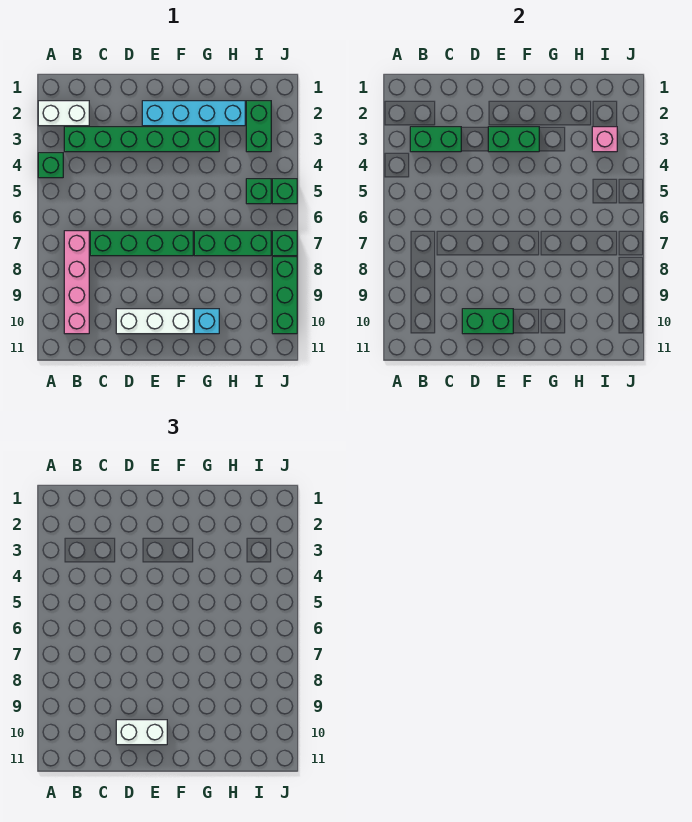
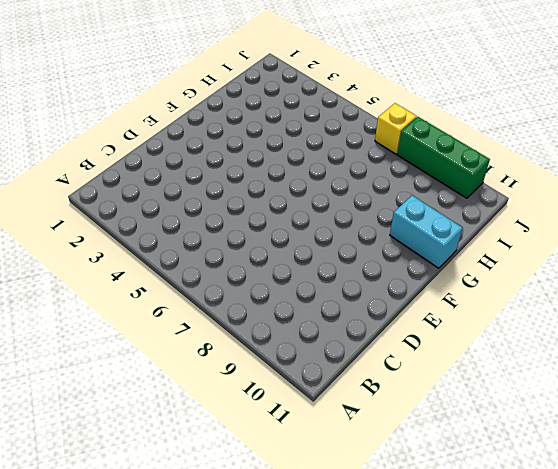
cyan brick G10:G11 level 1 -> cyan brick G10 level 1
yellow brick J7 level 1 -> green brick J7 level 1
none -> white brick A2:B2 level 1
none -> green brick A4 level 1
none -> green brick B3:G3 level 1

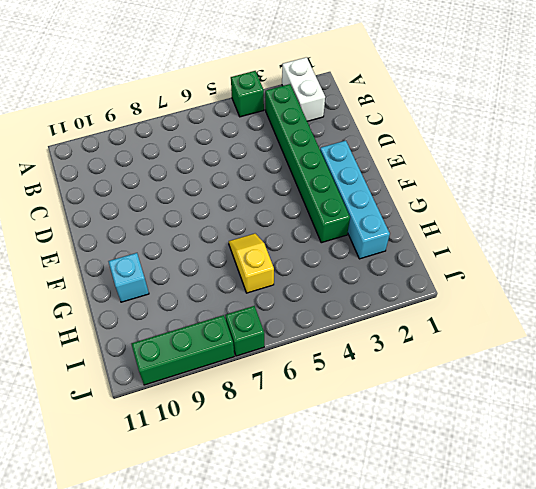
yellow slope G6:H6 level 1 top H -> none
none -> pink brick B7:B10 level 1
none -> green brick C7:F7 level 1
none -> white brick D10:F10 level 1

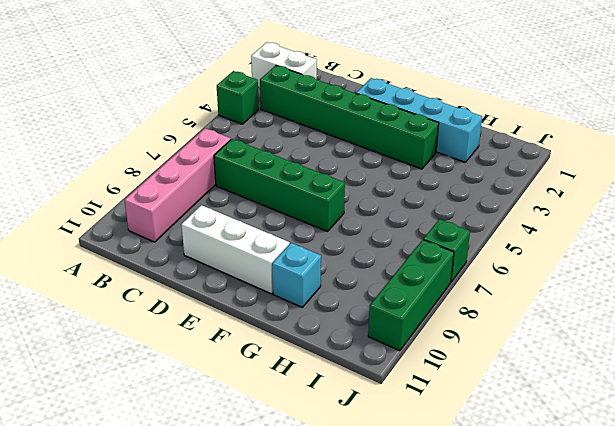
none -> green brick G7:I7 level 1
none -> green brick I2:I3 level 1
none -> green brick I5 level 1

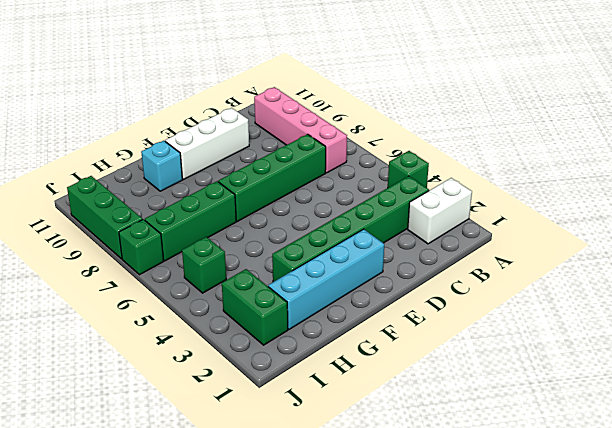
none -> green brick J5 level 1
none -> green brick B3:C3 level 2
none -> green brick D10:E10 level 2

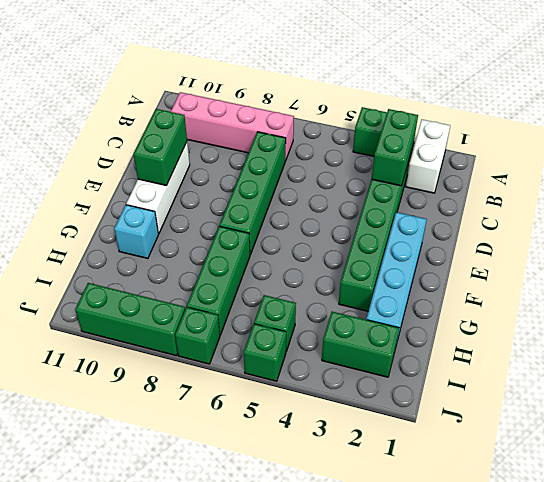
none -> green brick E3:F3 level 2
none -> pink brick I3 level 2
none -> white brick D10:E10 level 3

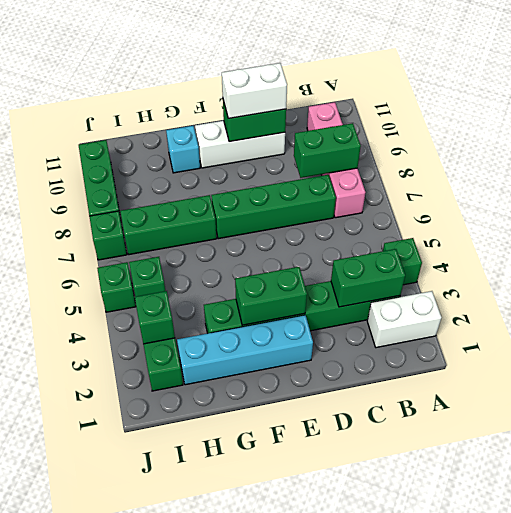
green brick B8:C8 level 2 -> none
green brick I3 level 2 -> pink brick I3 level 2

